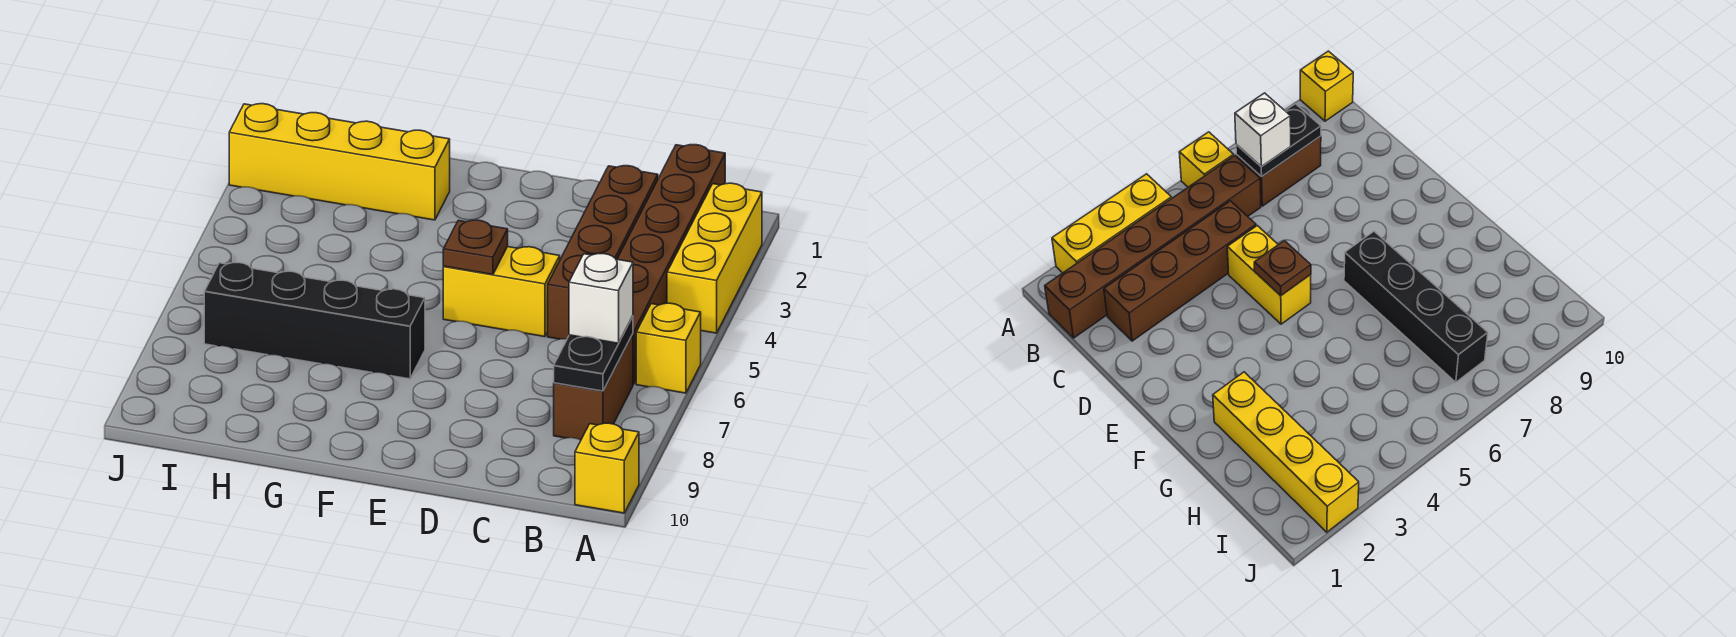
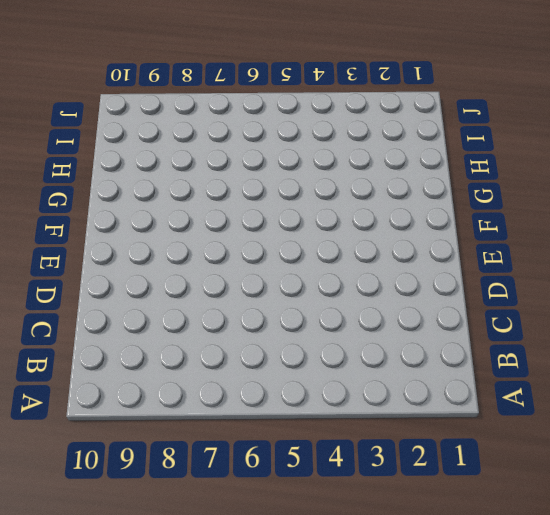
none -> yellow brick A2:A4 level 1
none -> yellow brick A6 level 1
none -> yellow brick A10 level 1

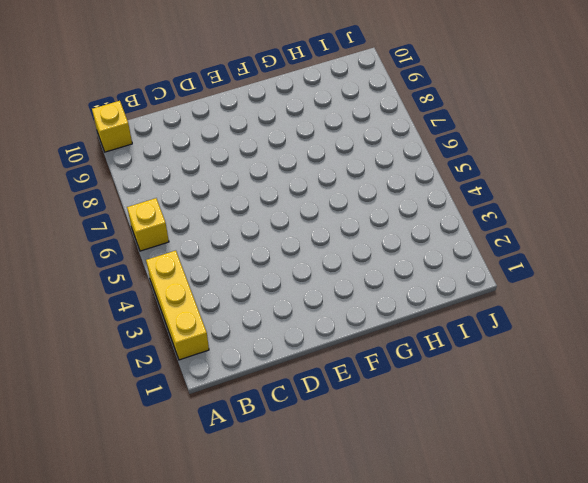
none -> brown brick B1:B6 level 1
none -> brown brick B7:B8 level 1
none -> brown brick C2:C5 level 1

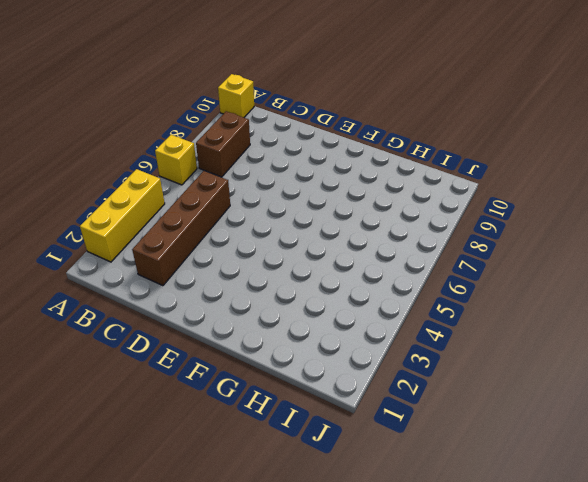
none -> brown brick B1:B6 level 1
none -> yellow brick D5:E5 level 1
none -> black brick F7:I7 level 1

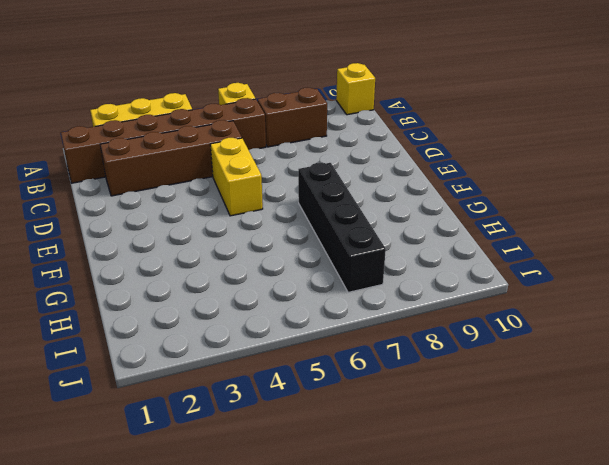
none -> yellow brick G2:J2 level 1
none -> black plate B7:B8 level 2
none -> brown plate E5 level 2

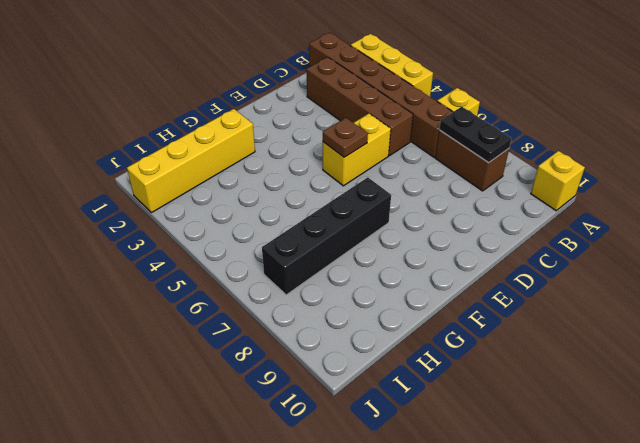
none -> white brick B7 level 3

